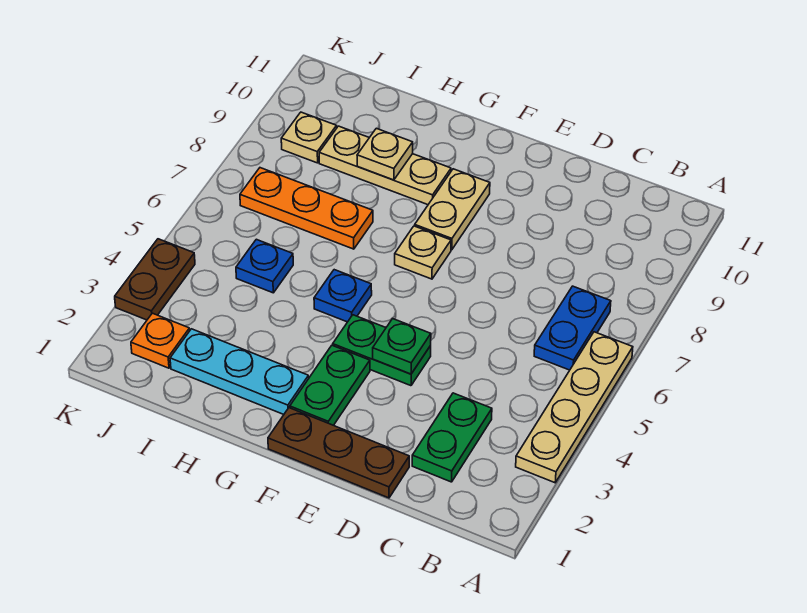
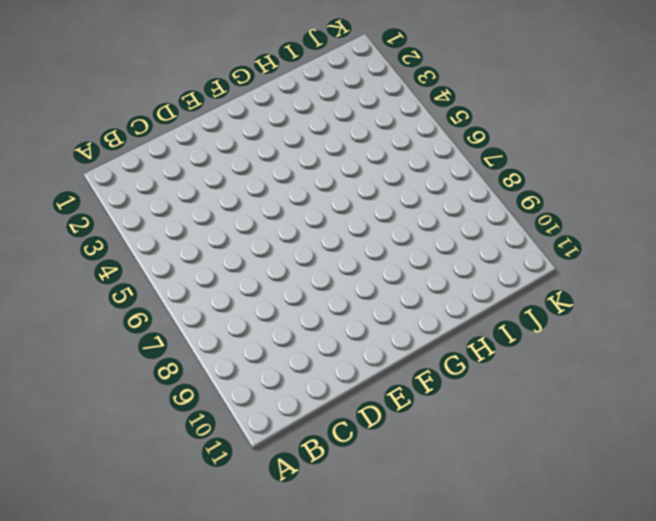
none -> tan plate A3:A6 level 1
none -> blue plate B6:B7 level 1
none -> green plate C2:C3 level 1

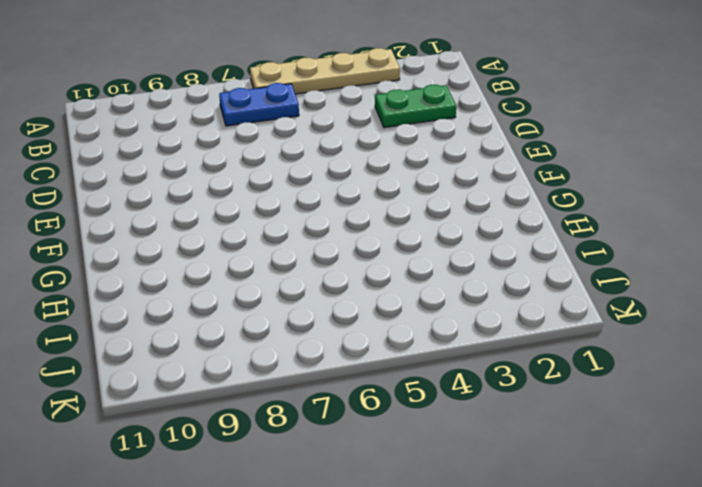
none -> brown plate D1:F1 level 1
none -> green plate E4:F4 level 1
none -> green plate F2:F3 level 1

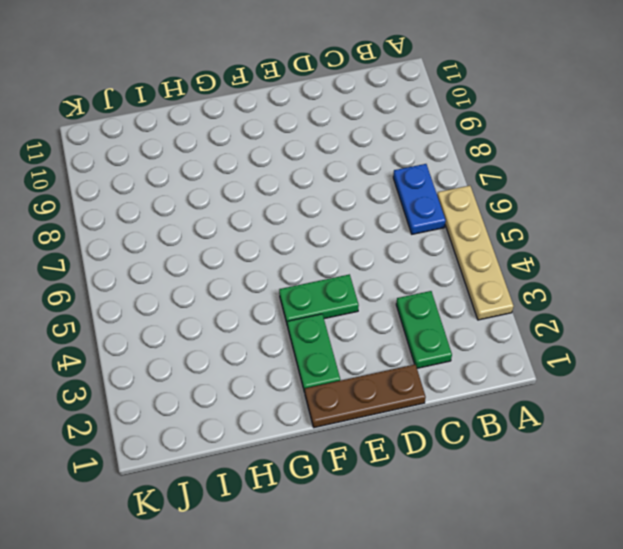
none -> tan plate F7 level 1
none -> tan plate F8:F9 level 1
none -> cyan plate G2:I2 level 1

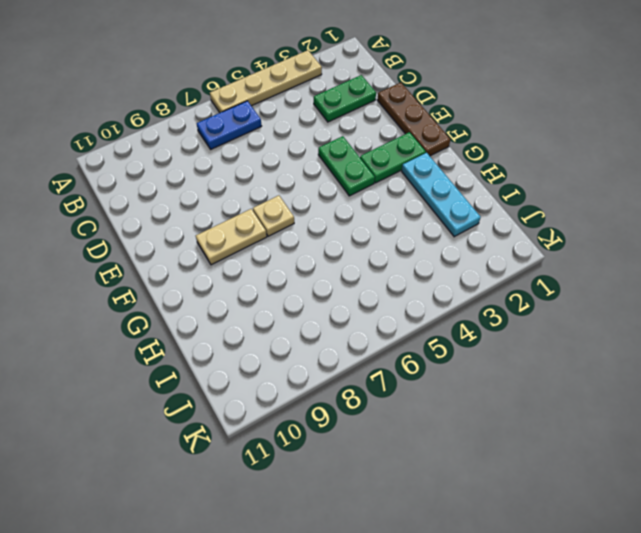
none -> blue plate G5 level 1
none -> tan plate G9:I9 level 1
none -> orange plate H7:J7 level 1

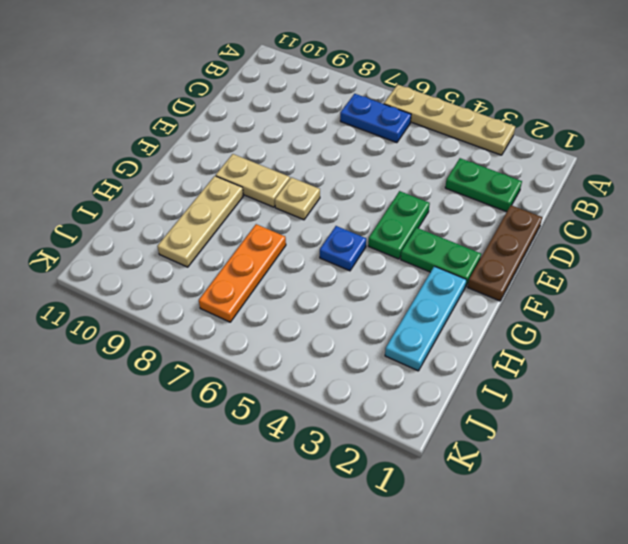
none -> blue plate I5 level 1
none -> orange plate J2 level 1
none -> tan plate J9 level 1

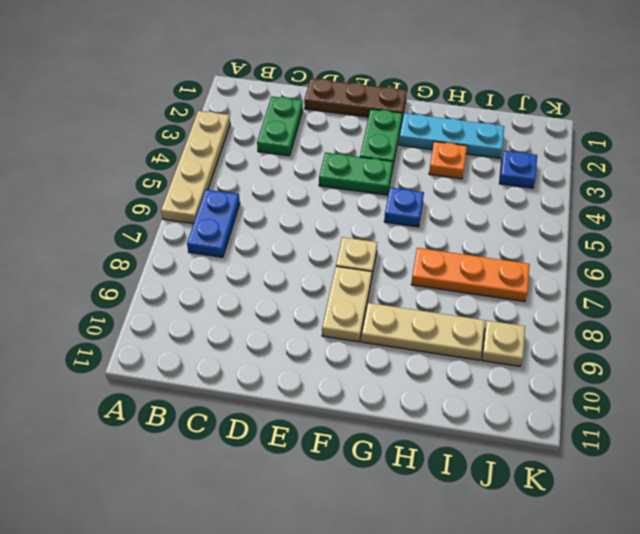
orange plate H3 level 1 -> orange plate J2 level 1
blue plate J3 level 1 -> blue plate I5 level 1
none -> brown plate K3:K4 level 1
none -> green plate E4 level 2
none -> tan plate H9 level 2

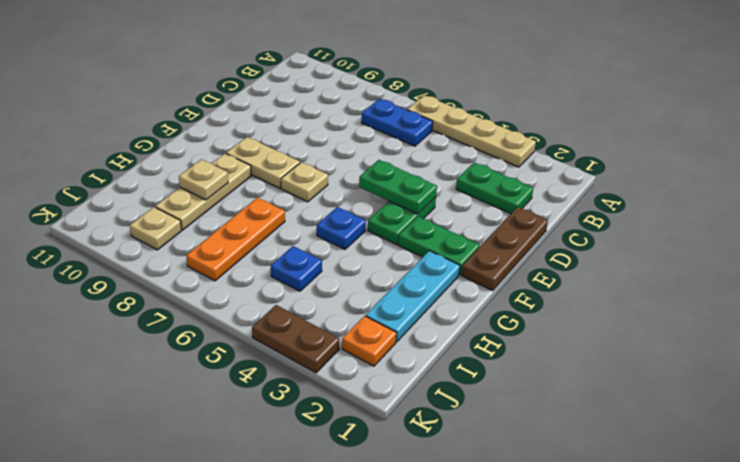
green plate E4:E5 level 2 -> green plate E4 level 2

